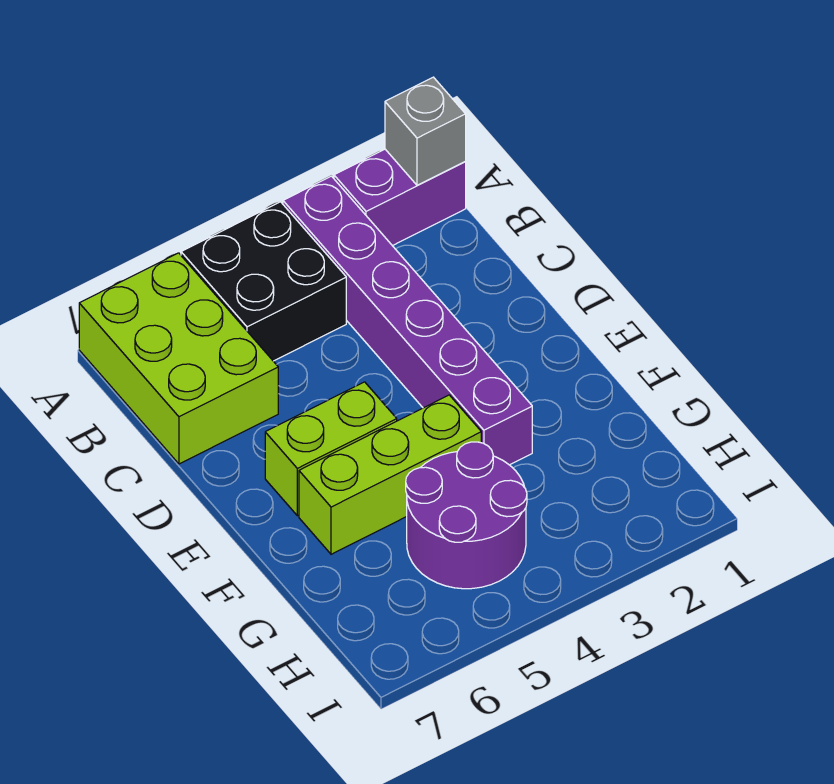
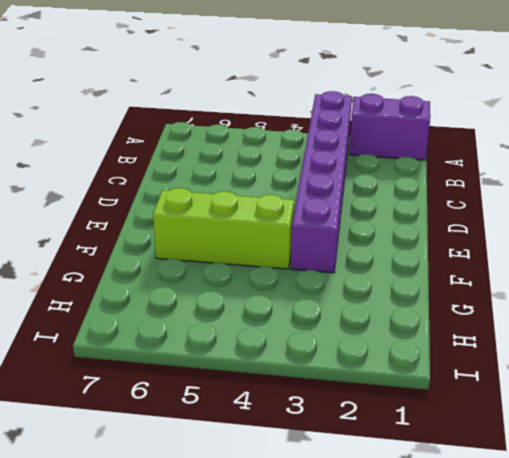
none -> black brick A4:B5 level 1
none -> lime brick A6:C7 level 1

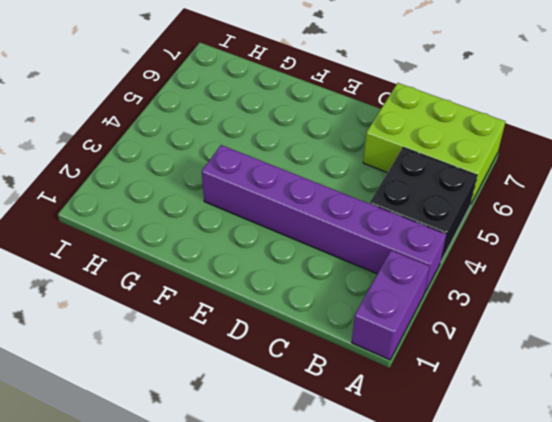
none -> lime brick E5:E6 level 1
none -> lime brick F4:F6 level 1

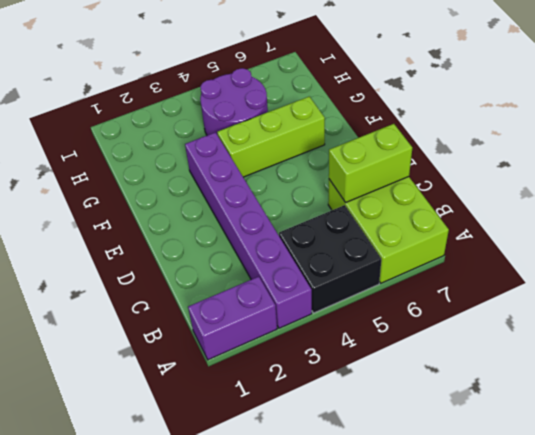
lime brick C6:C7 level 2 -> lime brick E5:E6 level 1
none -> grey brick A1 level 2

